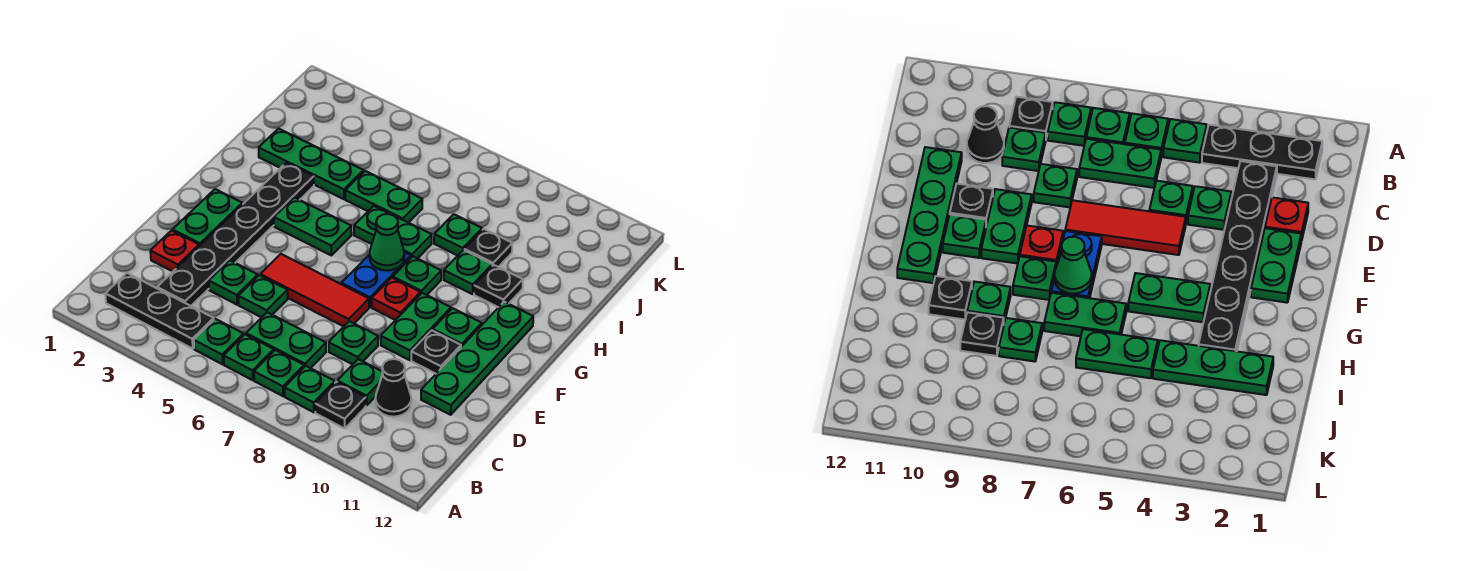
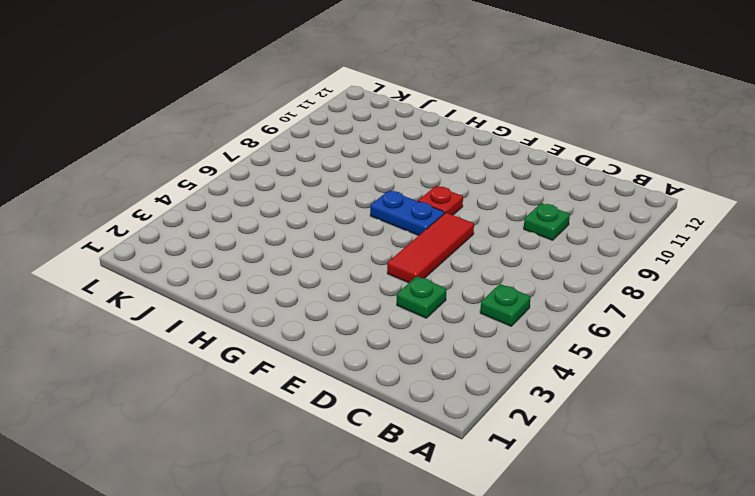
none -> black plate B2:B4 level 1
none -> green plate B6 level 1
none -> green plate B7 level 1
none -> green plate B8 level 1

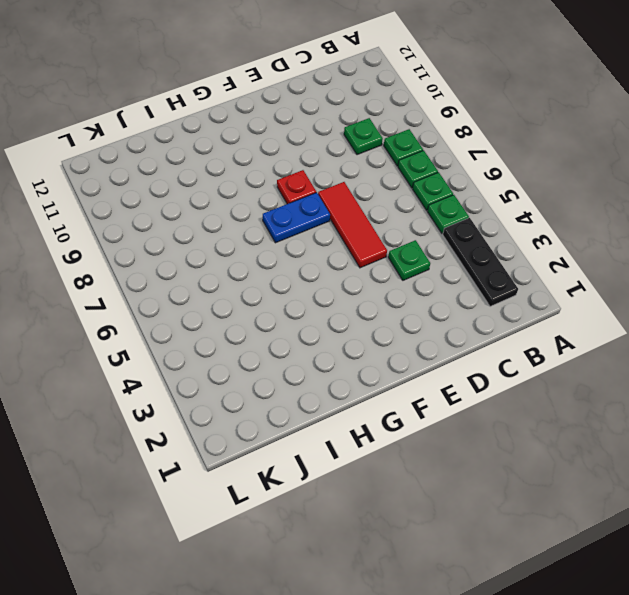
none -> black plate B9 level 1
none -> black plate C3:H3 level 1
none -> green plate C6:C7 level 1
none -> black cone C10 level 1

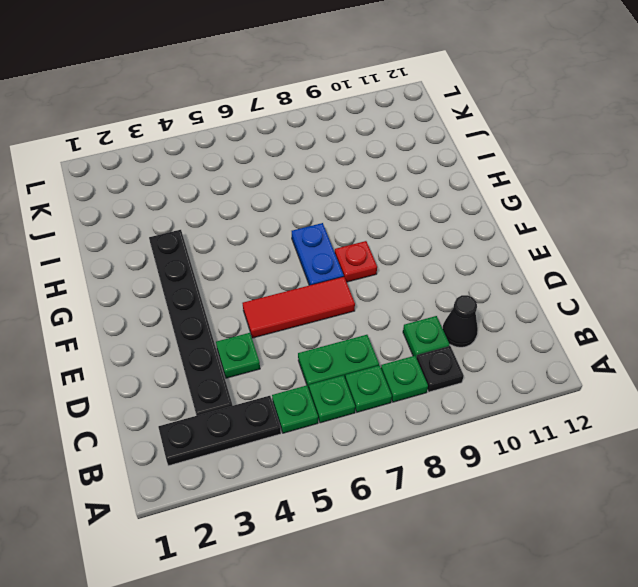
none -> red plate D2 level 1
none -> green plate D5 level 1
none -> green plate D8 level 1
none -> green plate D11:G11 level 1

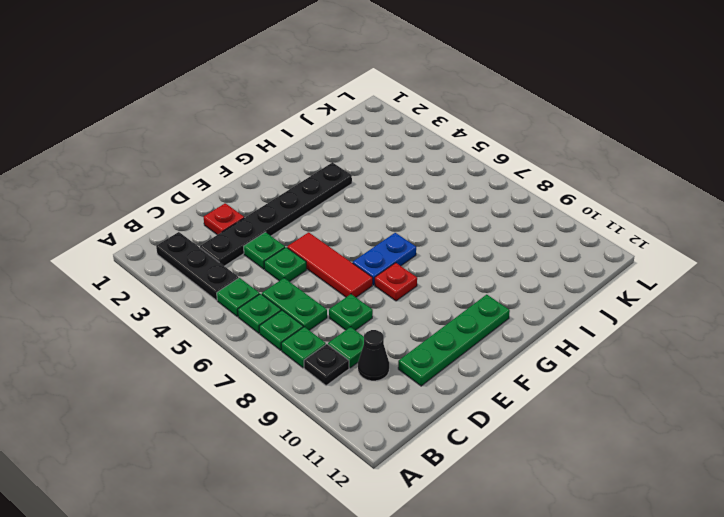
none -> green plate E2:F2 level 1
none -> green plate E9:F9 level 1
none -> black plate E10 level 1
none -> green plate F10 level 1

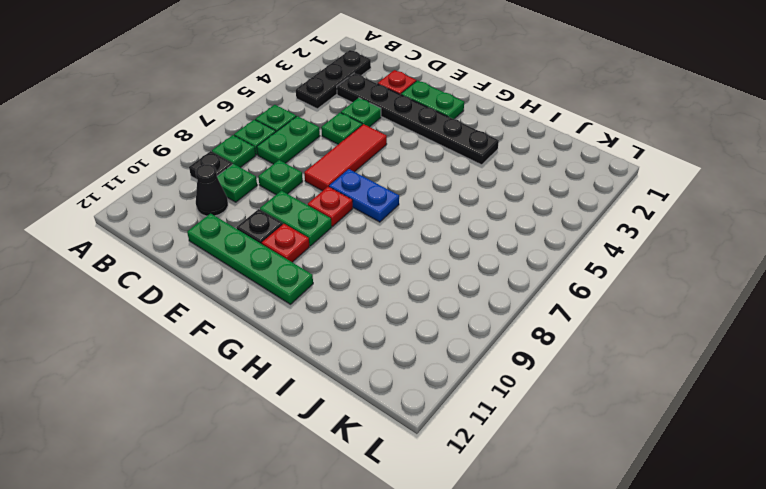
red plate F10 level 1 -> green plate F10 level 1
none -> green plate B5 level 1
none -> green plate G4:G5 level 1
none -> green plate G8 level 1
none -> green plate H6:H7 level 1

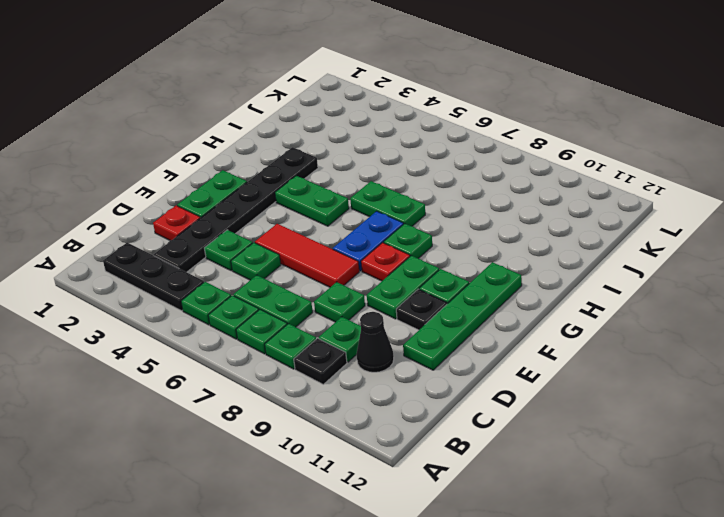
none -> green plate H9 level 1
none -> black plate H10 level 1
none -> green plate I2:I4 level 1
none -> green plate I5:I6 level 1

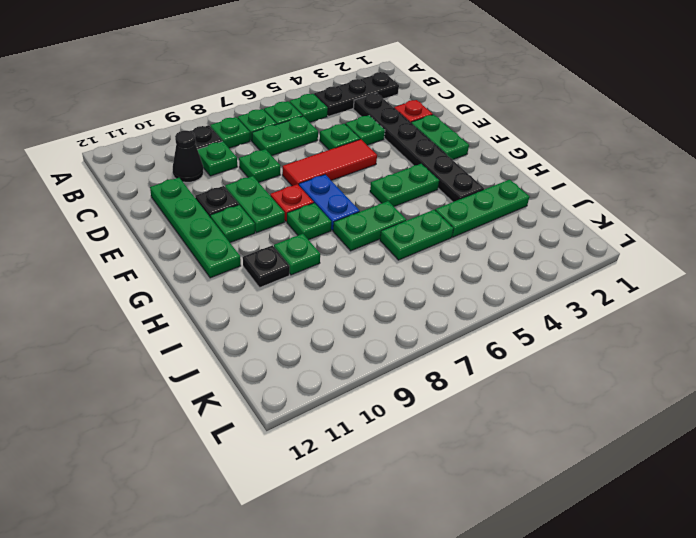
none -> green plate I8 level 1
none -> black plate I9 level 1
none -> green cone G7 level 2

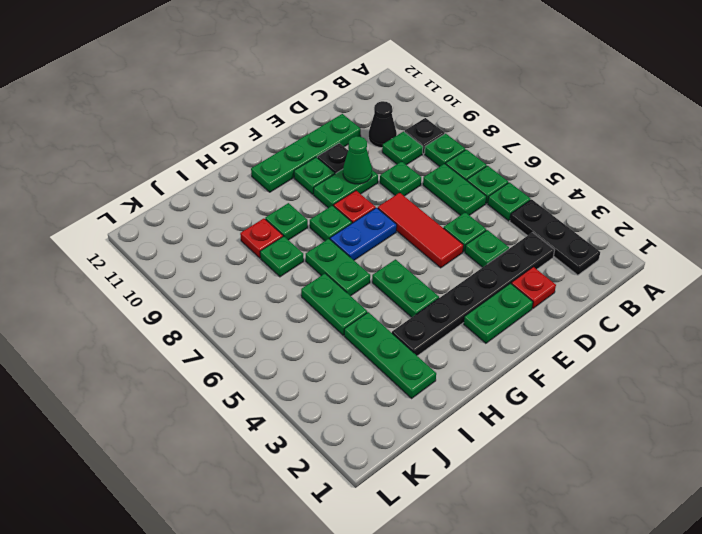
green cone E9 level 2 -> green cone G7 level 2
red plate I9 level 1 -> black plate I9 level 1
none -> black plate H10 level 1

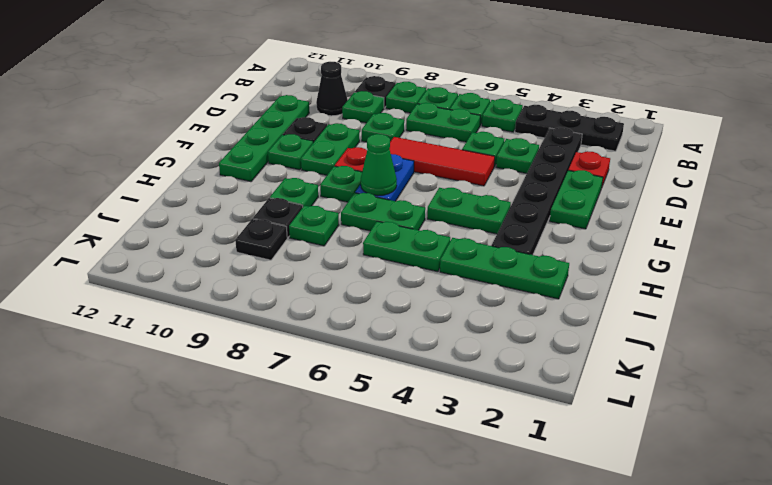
black plate J9 level 1 -> black plate H10 level 1

